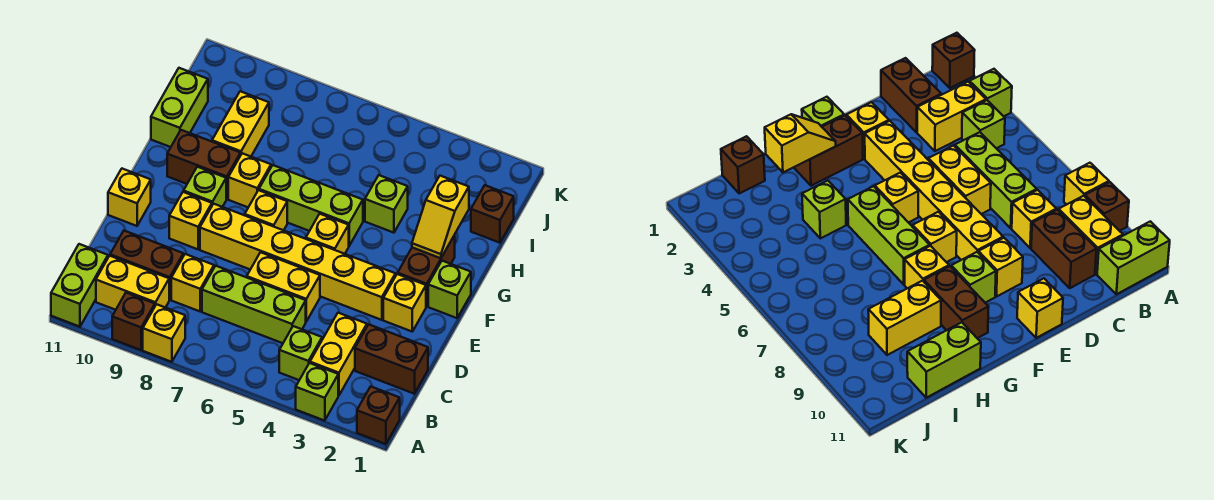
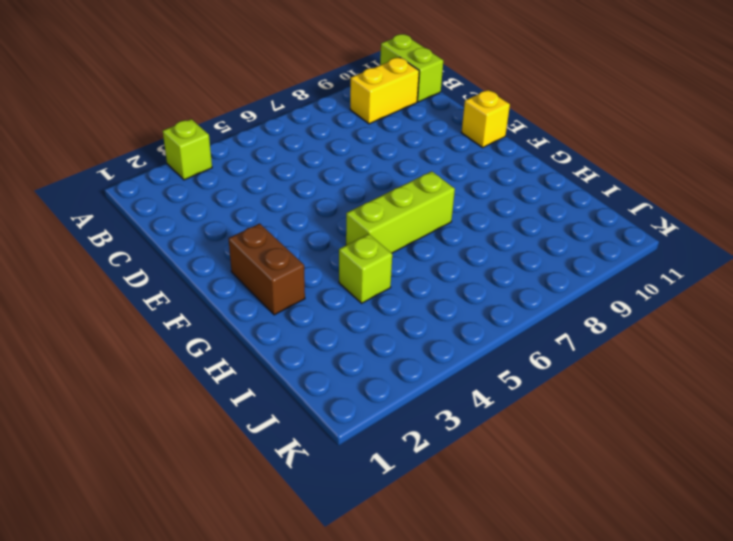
none -> brown brick A1 level 1
none -> yellow brick A8 level 1
none -> brown brick A9 level 1
none -> yellow brick B3:C3 level 1

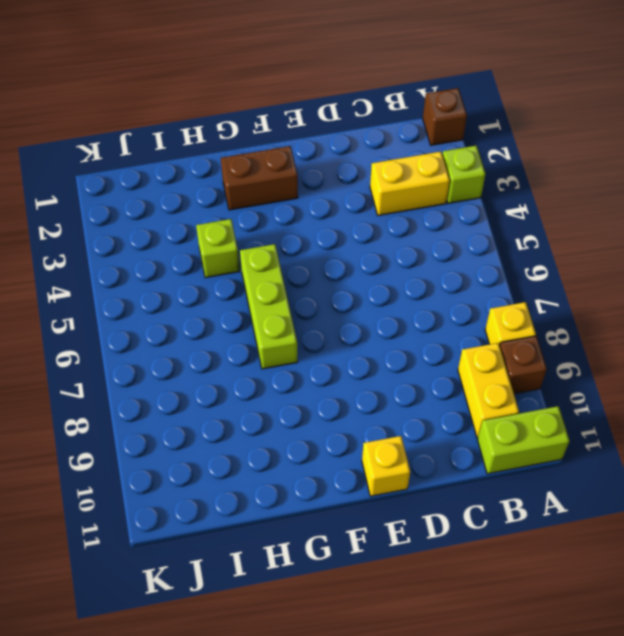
none -> lime brick B4 level 1
none -> brown brick C1:C2 level 1
none -> lime brick C5:C7 level 1
none -> yellow brick C8 level 1

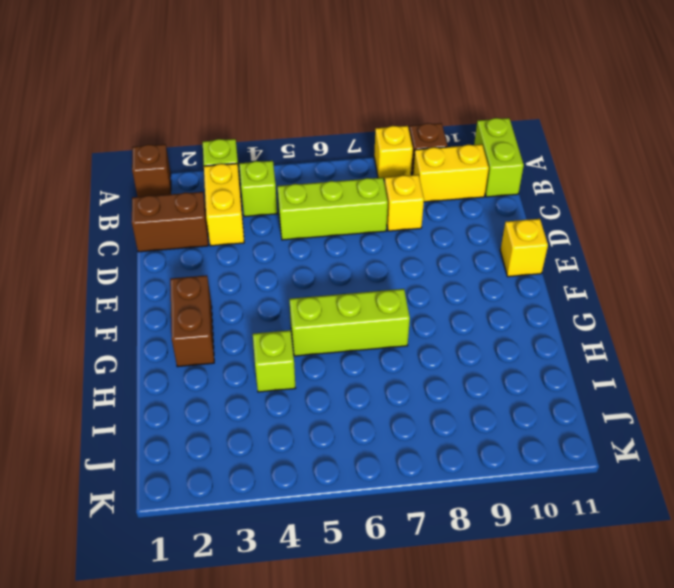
none -> brown brick C9:C10 level 1
none -> yellow brick D5:D6 level 1
none -> yellow brick E2 level 1
none -> yellow brick E3:E8 level 1

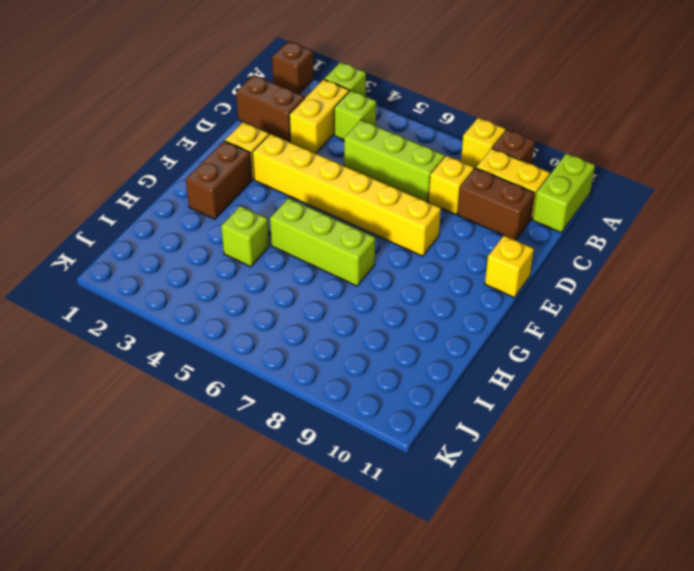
none -> yellow brick D5:D6 level 1
none -> yellow brick E9 level 1
none -> lime brick F1 level 1
none -> yellow brick F5 level 1

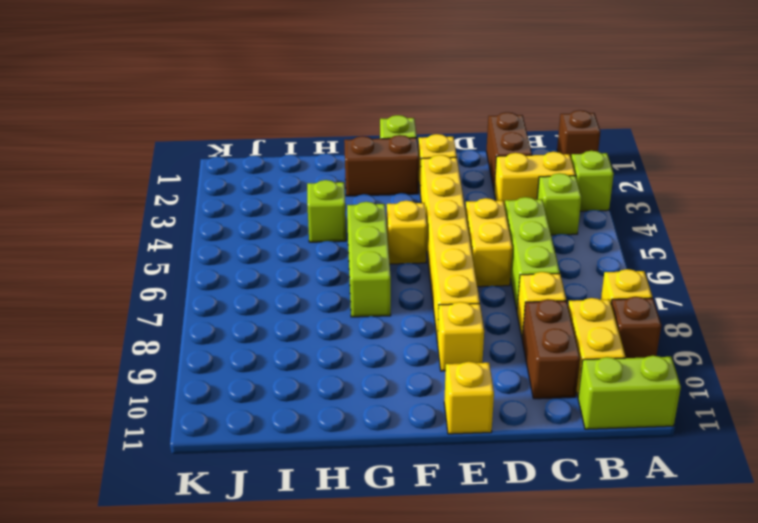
none -> yellow brick F7 level 1
none -> lime brick F9 level 1
none -> yellow brick G8 level 1
none -> brown brick G9:G10 level 1

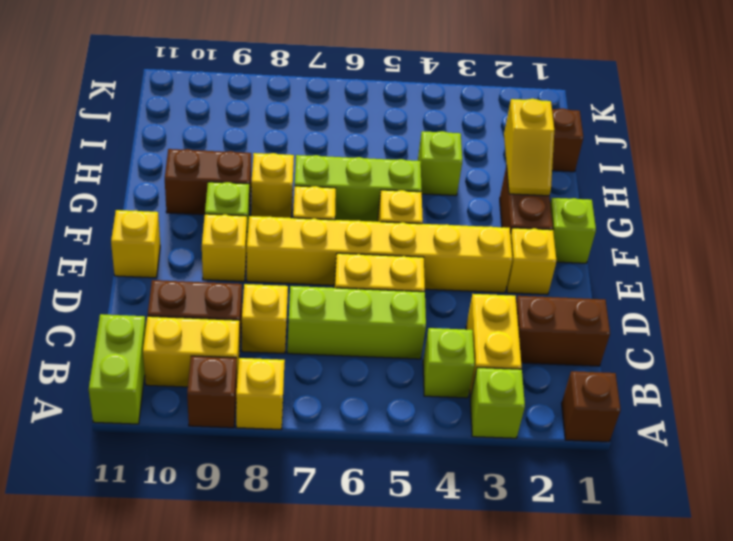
none -> yellow brick H9:I9 level 1
none -> lime brick H11:I11 level 1

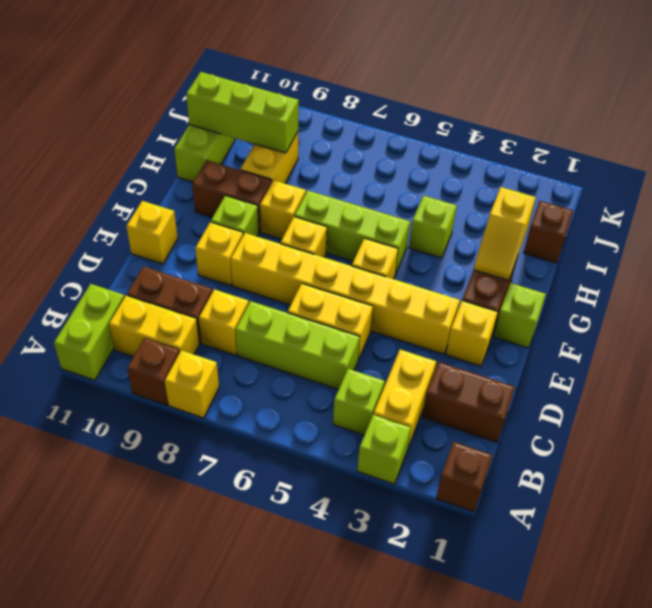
lime brick I9:I11 level 2 -> none

